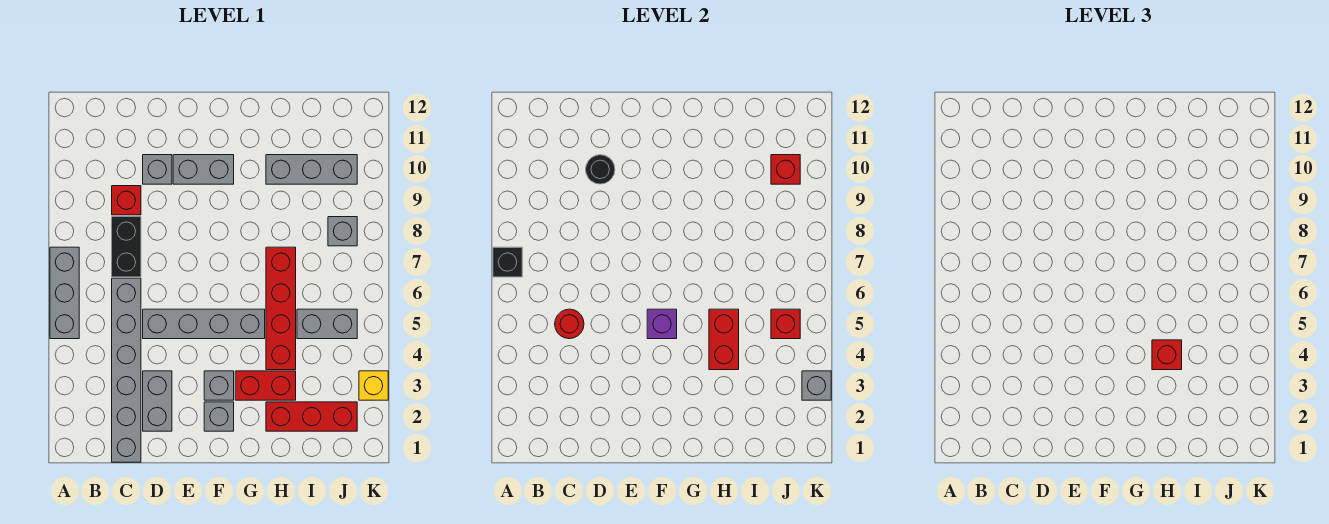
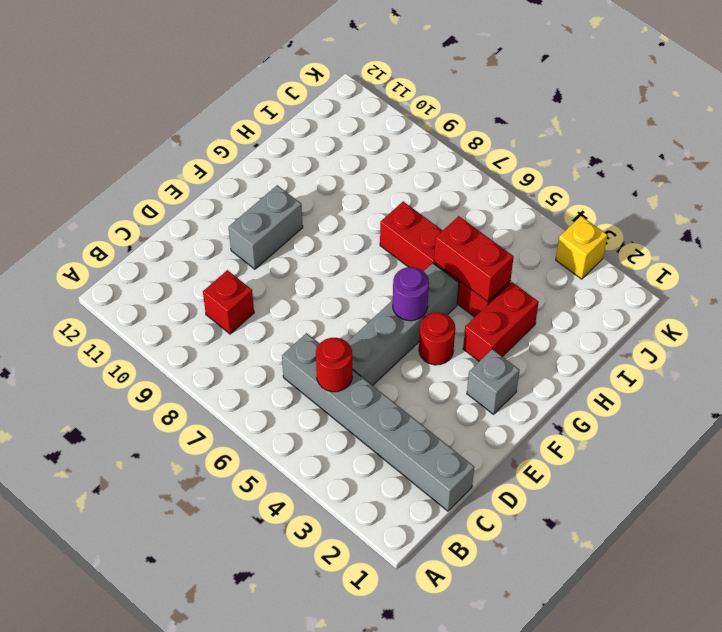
red round brick F4 level 1 -> none
purple round brick F5 level 2 -> purple brick F5 level 2
none -> grey brick A5:A7 level 1
none -> black brick C7:C8 level 1
none -> grey brick D2:D3 level 1

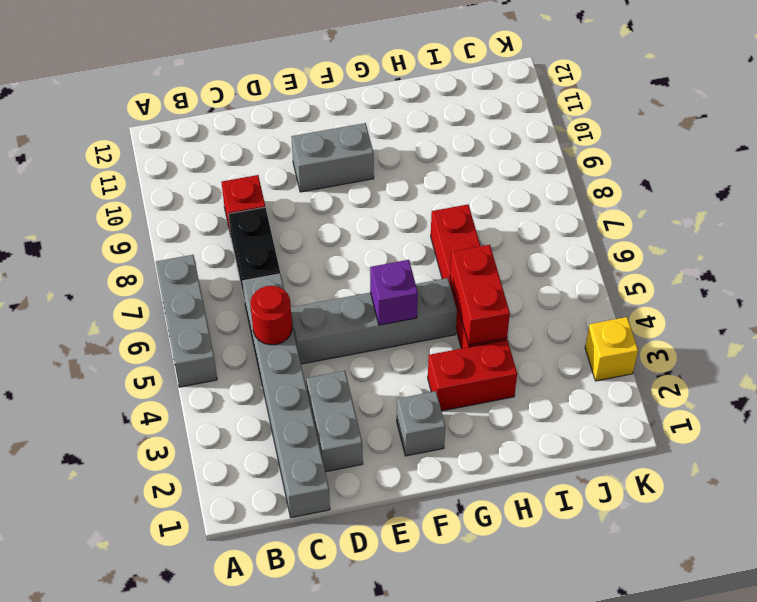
none -> grey brick D10 level 1
none -> grey brick F3 level 1
none -> red brick H2:J2 level 1

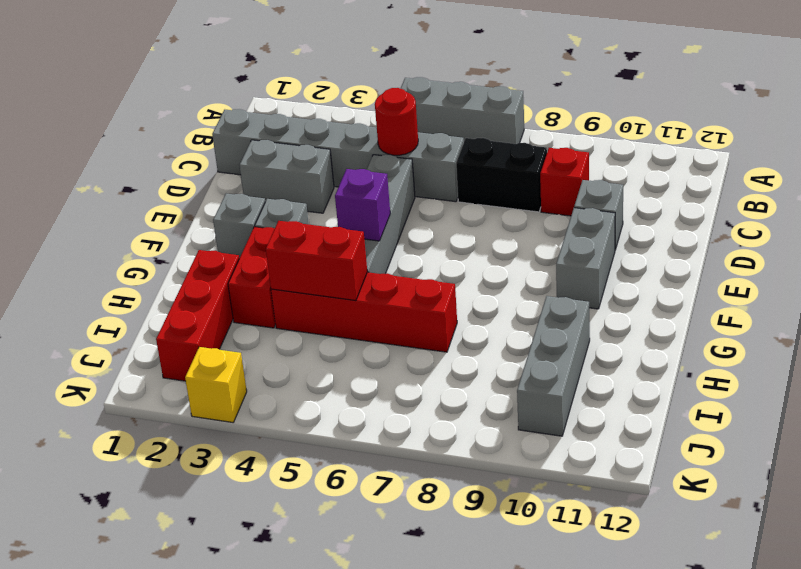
none -> grey brick I5:J5 level 1
none -> grey brick J8 level 1
none -> black brick A7 level 2

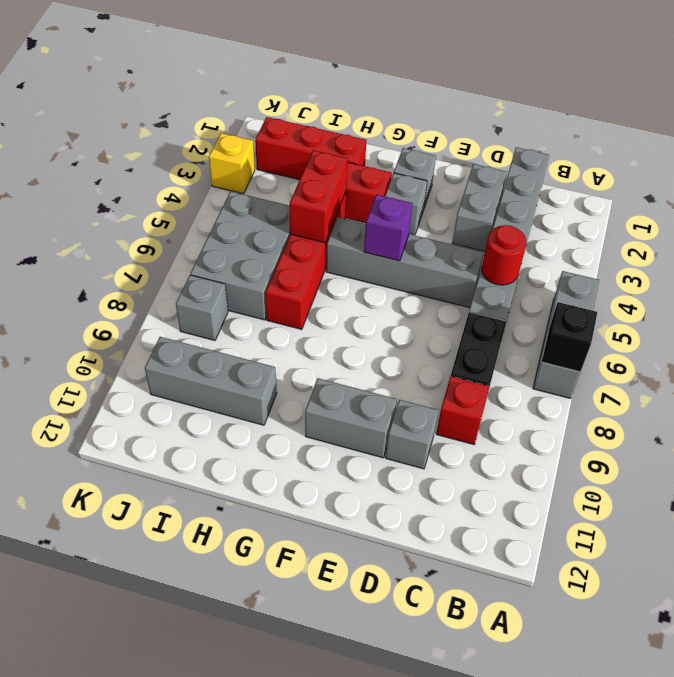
grey brick I5:J7 level 1 -> grey brick I5:J5 level 1
none -> black round brick D10 level 2
none -> red brick J5 level 2
none -> red brick J10 level 2

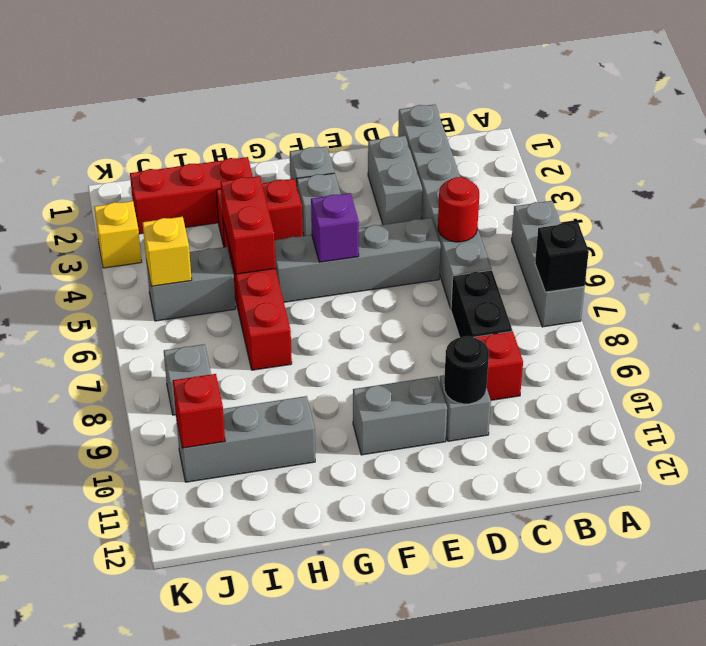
yellow brick J5 level 2 -> red brick J5 level 2
none -> grey brick K3 level 2
none -> red brick H4 level 3

